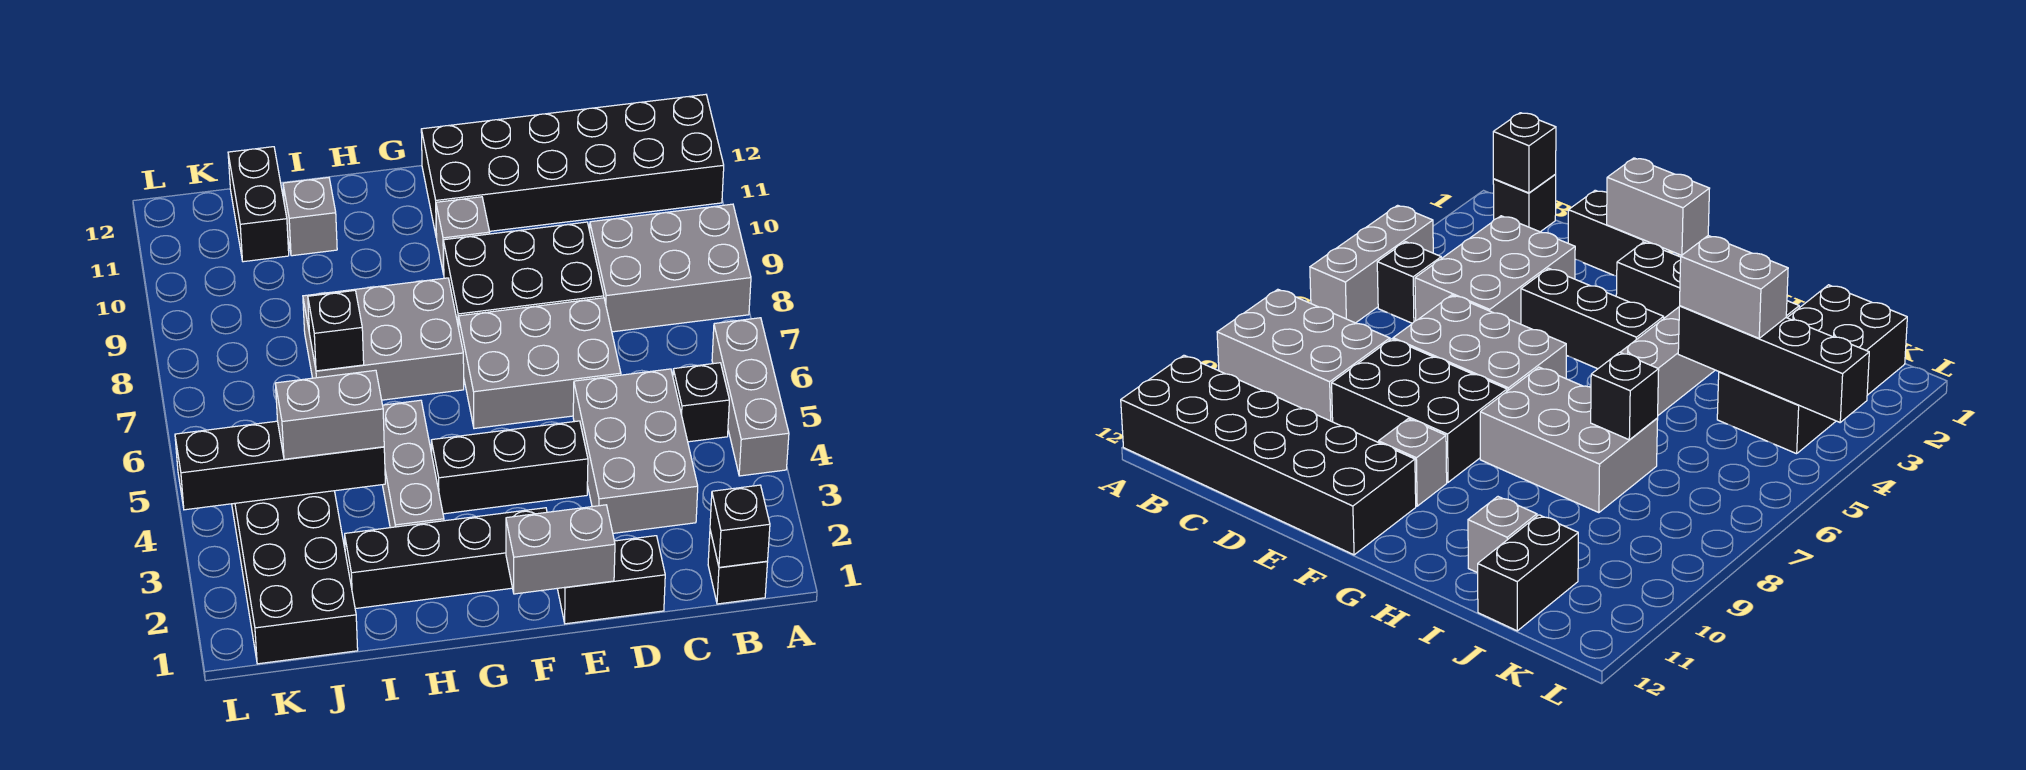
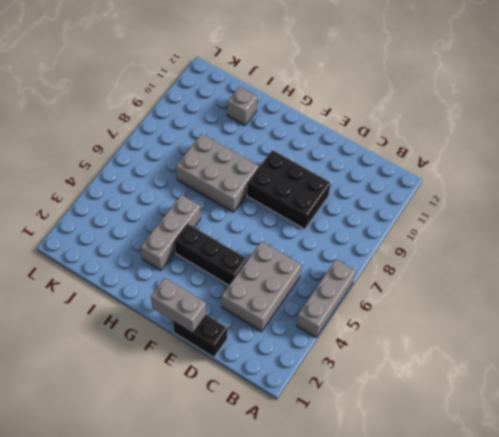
none -> grey brick A8:C9 level 1
none -> black brick A11:F12 level 1
none -> black brick B1 level 1

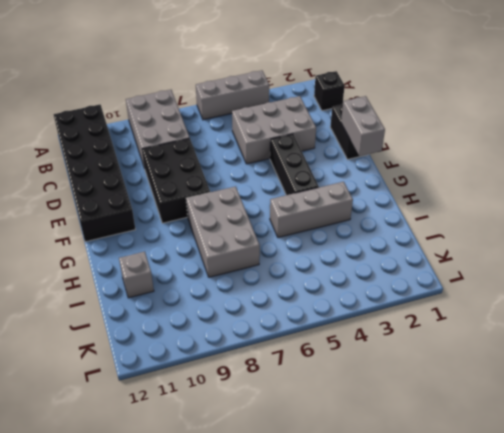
none -> black brick B5 level 1
none -> grey brick D6:F7 level 1
none -> black brick F2:I2 level 1

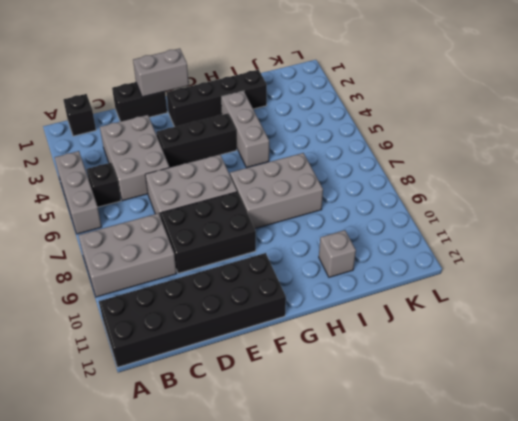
none -> grey brick F10 level 1
none -> black brick J1:K4 level 1
none -> black brick J11:J12 level 1

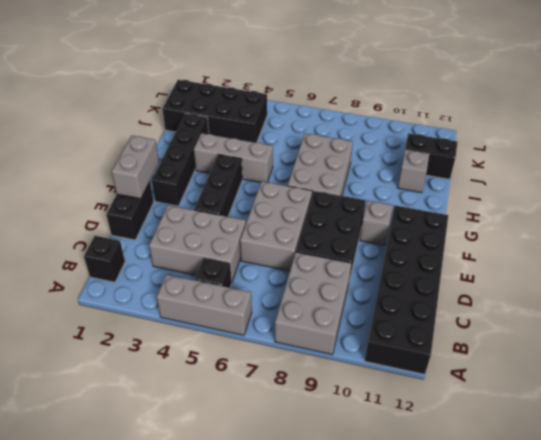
none -> black brick B1 level 2
none -> black brick I4:L4 level 2
none -> black brick I7 level 2

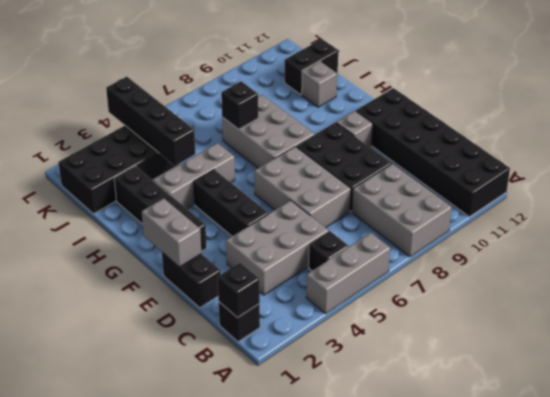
none -> grey brick I4:J4 level 3

